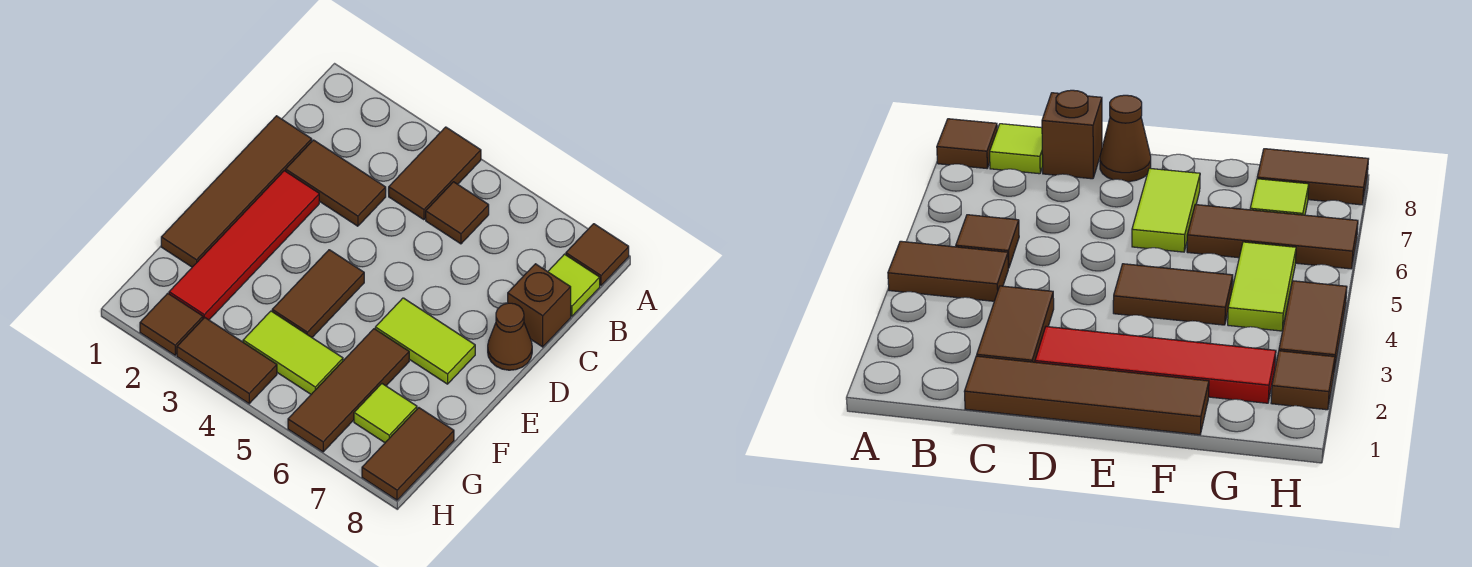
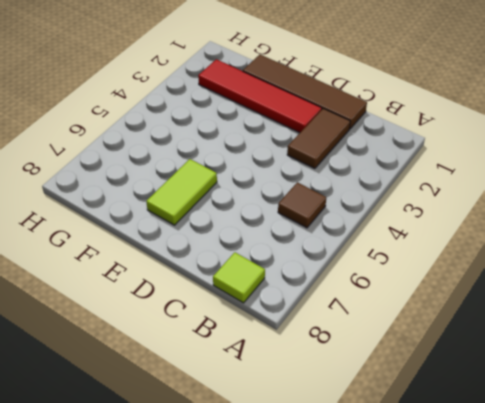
none -> brown tile A4:B4 level 1
none -> brown tile A8 level 1
none -> brown brick C8 level 1

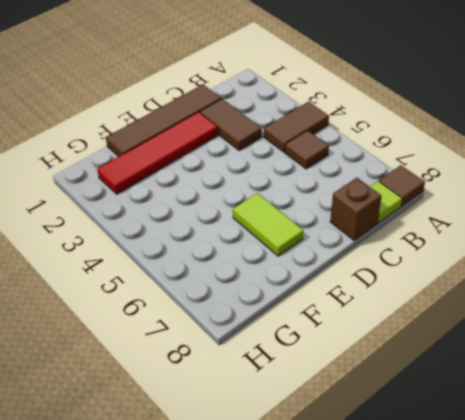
none -> brown cone D8 level 1
none -> brown tile E4:F4 level 1
none -> brown tile F6:H6 level 1

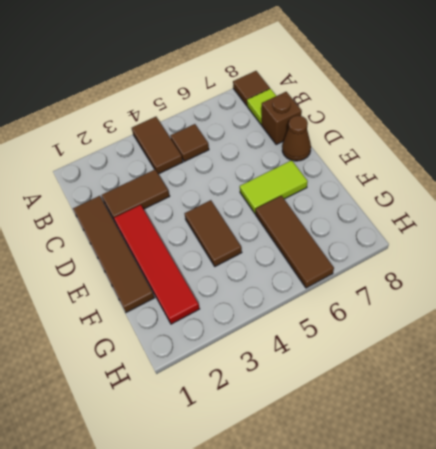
none -> lime tile G4:G5 level 1
none -> lime tile G7 level 1
none -> brown tile G8:H8 level 1

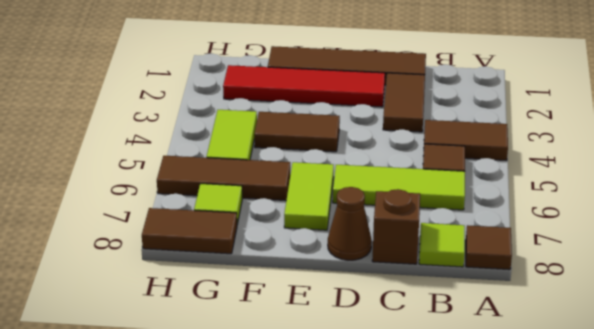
lime tile B6:D6 level 1 -> none
none -> brown tile H2 level 1
none -> brown tile H3:H4 level 1

